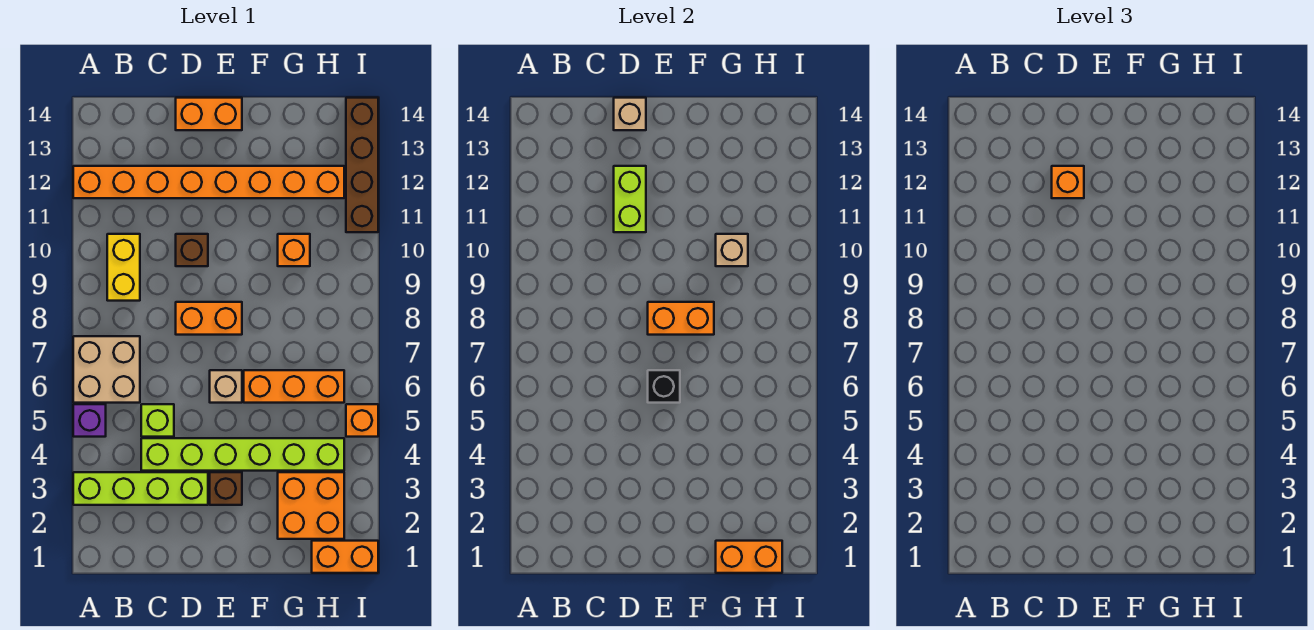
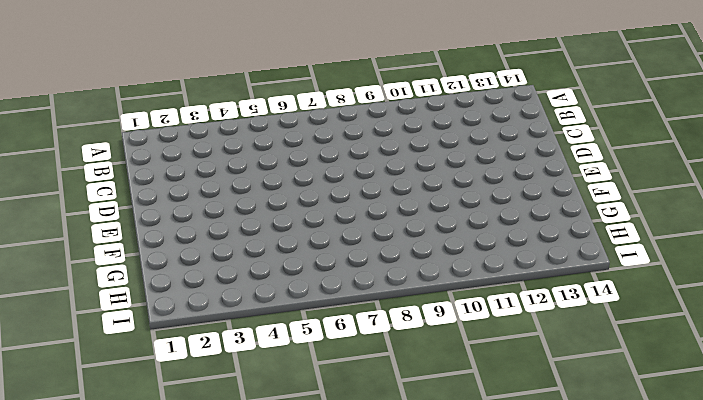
none -> lime brick A3:D3 level 1
none -> purple brick A5 level 1
none -> tan brick A6:B7 level 1

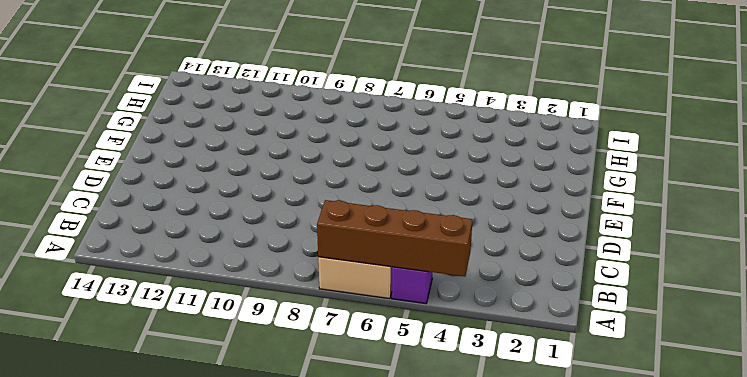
brown brick A4:A7 level 2 -> brown brick I11:I14 level 1
none -> lime brick A3:D3 level 1
none -> orange brick A12:H12 level 1
none -> yellow brick B9:B10 level 1

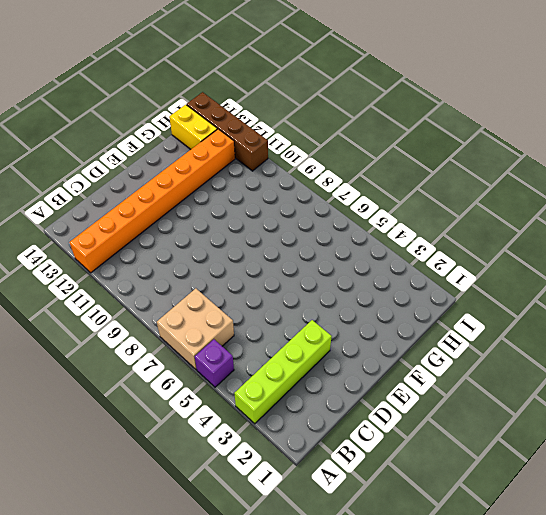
yellow brick H13:H14 level 1 -> yellow brick B9:B10 level 1
none -> lime brick C4:H4 level 1
none -> lime brick C5 level 1
none -> orange brick D8:E8 level 1

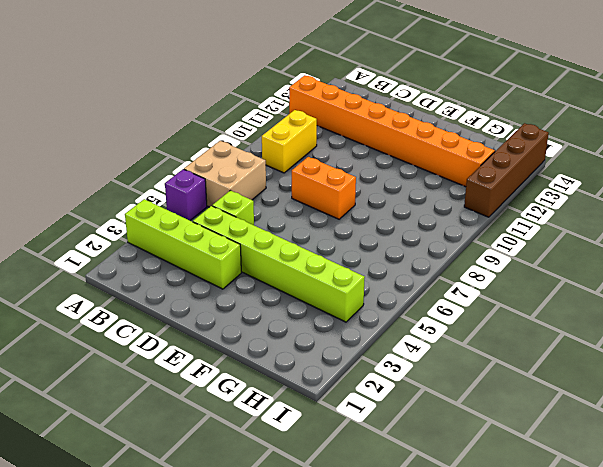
none -> brown brick D10 level 1
none -> orange brick D14:E14 level 1
none -> brown brick E3 level 1

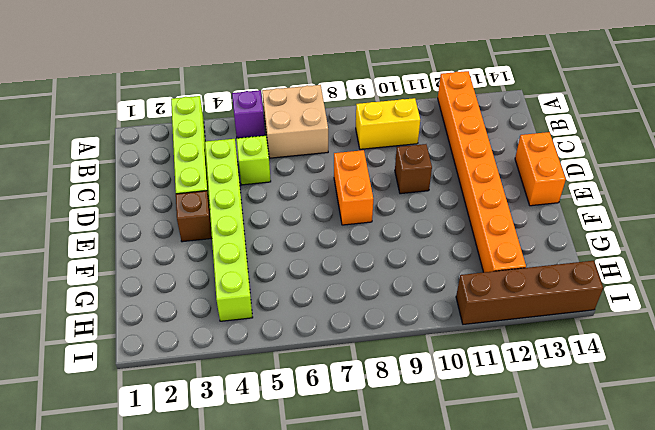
none -> tan brick E6 level 1
none -> orange brick F6:H6 level 1
none -> orange brick G2:H3 level 1

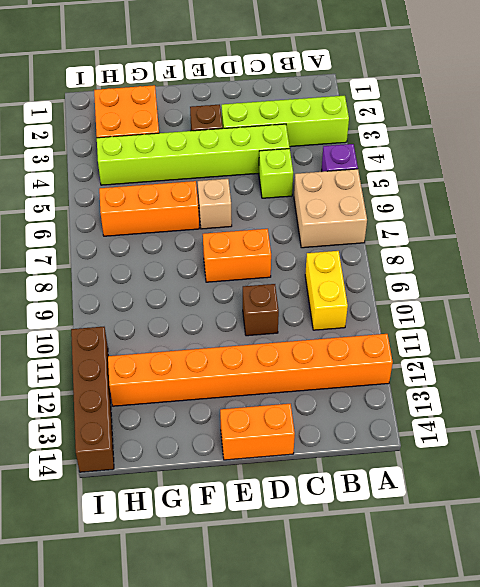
none -> orange brick G10 level 1
none -> orange brick H1:I1 level 1
none -> orange brick I5 level 1

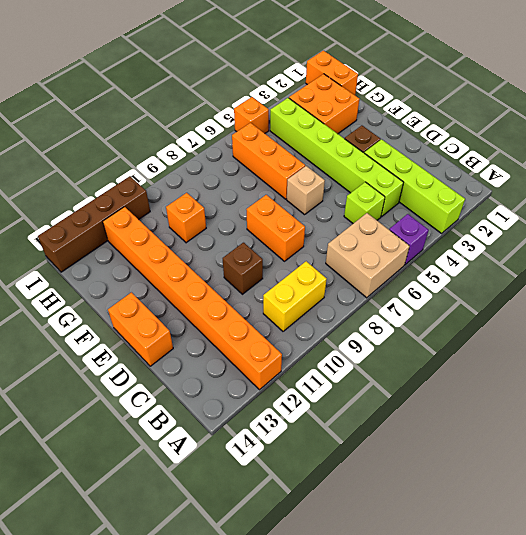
none -> lime brick D11:D12 level 2
none -> tan brick D14 level 2
none -> black brick E6 level 2

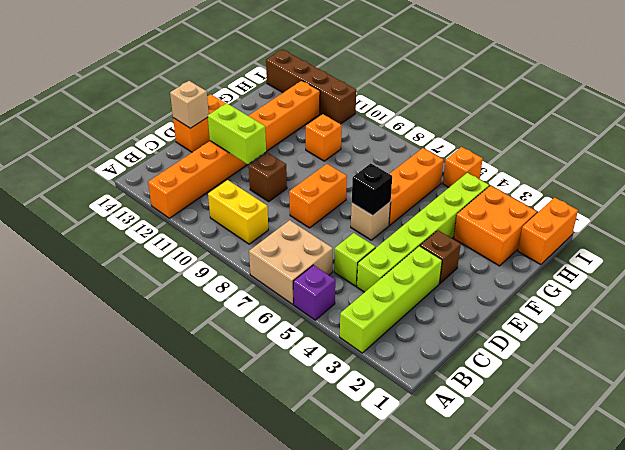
none -> orange brick E8:F8 level 2
none -> orange brick G1:H1 level 2
none -> tan brick G10 level 2

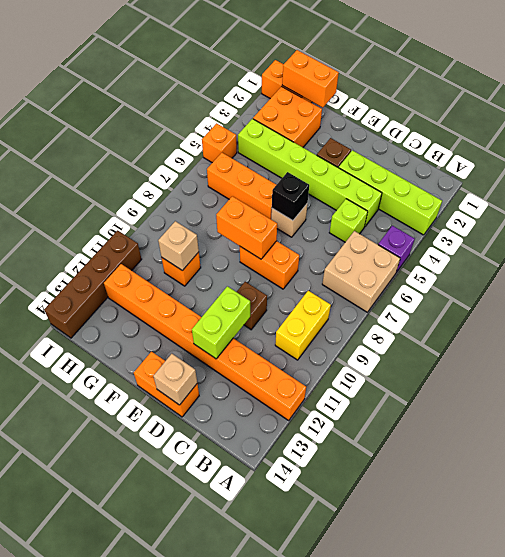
none -> orange brick D12 level 3

